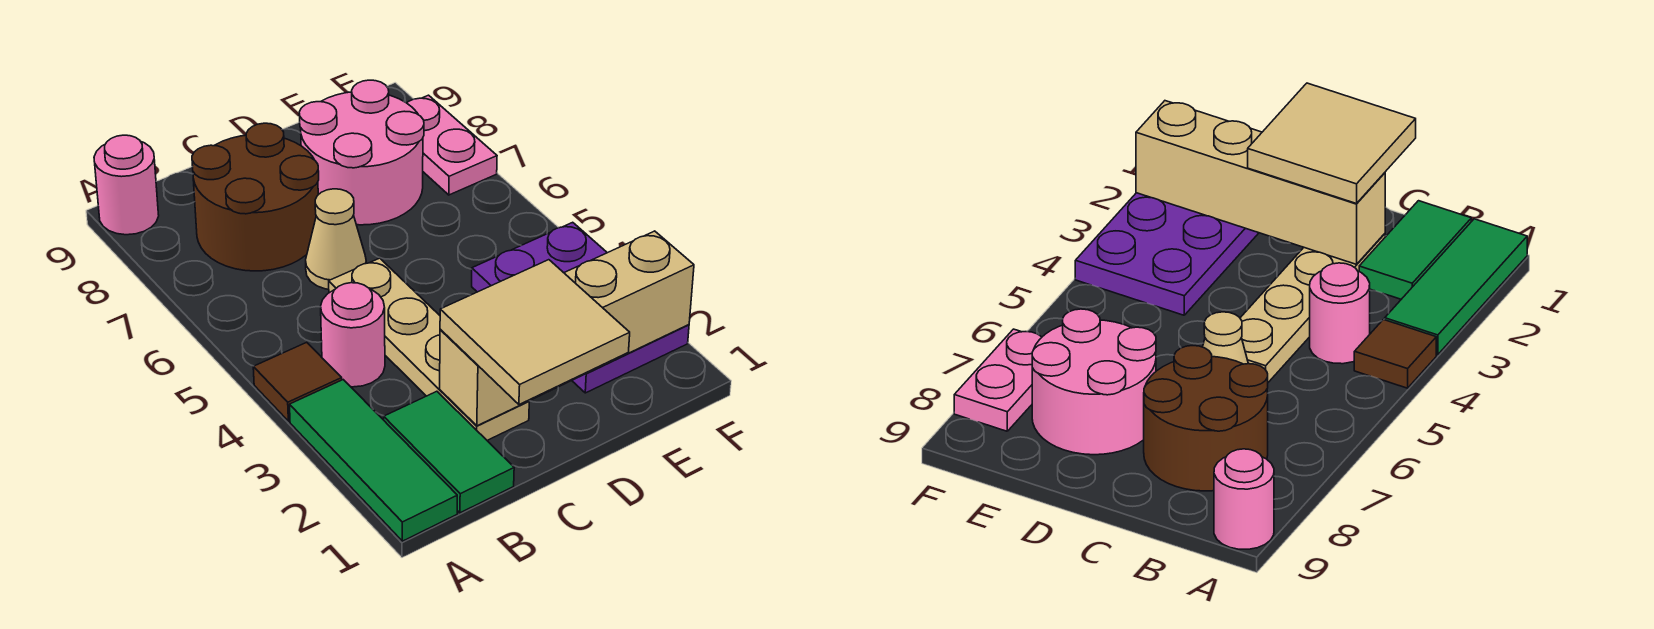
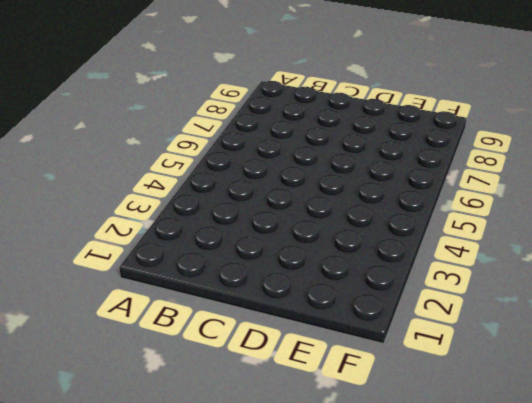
none -> green tile A1:A3 level 1
none -> brown tile A4 level 1
none -> pink round brick A9 level 1

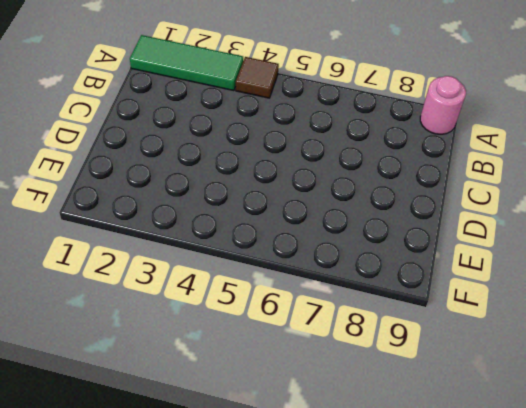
none -> green tile B1:B2 level 1
none -> pink round brick B4 level 1
none -> brown round brick B7:C8 level 1

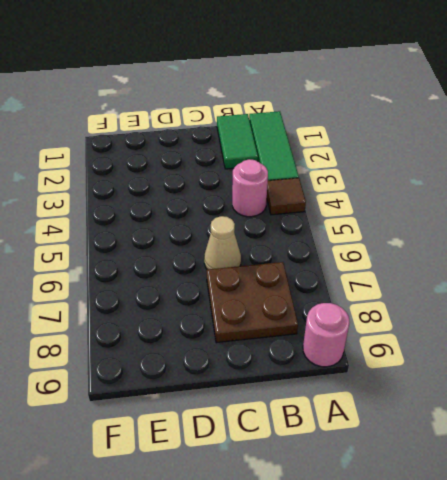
brown plate B7:C8 level 1 -> brown round brick B7:C8 level 1
none -> tan plate C2:C5 level 1
none -> pink round brick D7:E8 level 1
none -> purple plate E2:F4 level 1

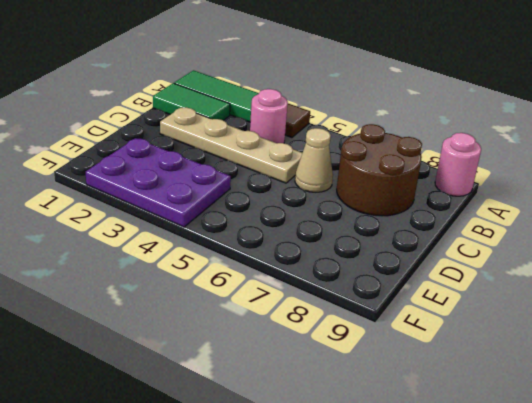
none -> pink round brick D7:E8 level 1
none -> pink plate F7:F8 level 1
none -> tan brick C2:F2 level 2

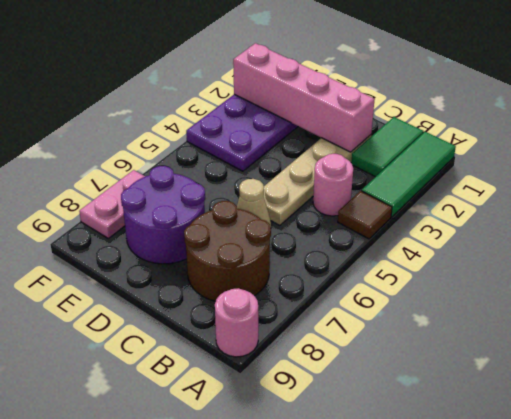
pink brick C2:F2 level 2 -> tan brick C2:F2 level 2
purple round brick D7:E8 level 1 -> pink round brick D7:E8 level 1
none -> tan tile C1:D2 level 3

